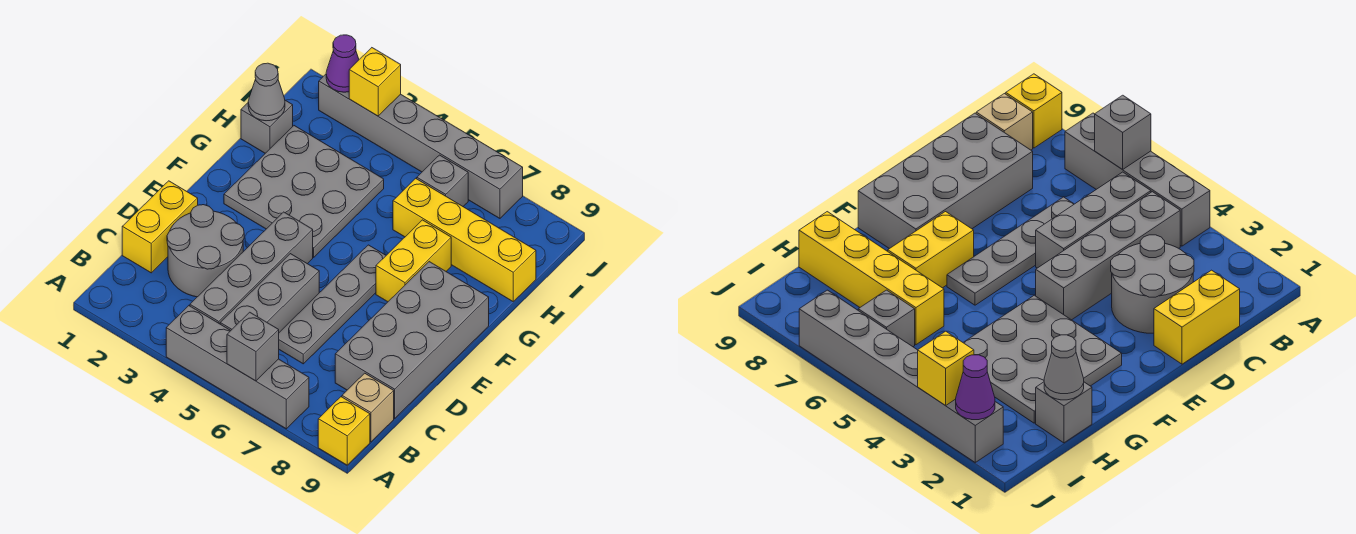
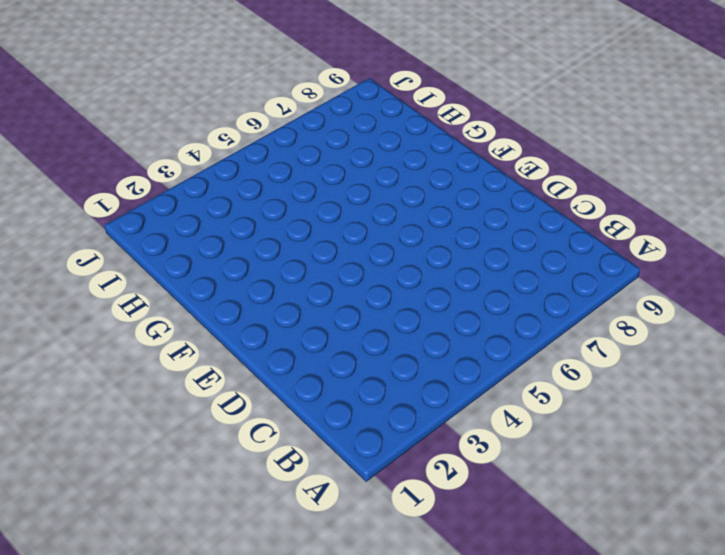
none -> grey brick A4:A7 level 1
none -> yellow brick A9 level 1
none -> grey brick B4:E4 level 1

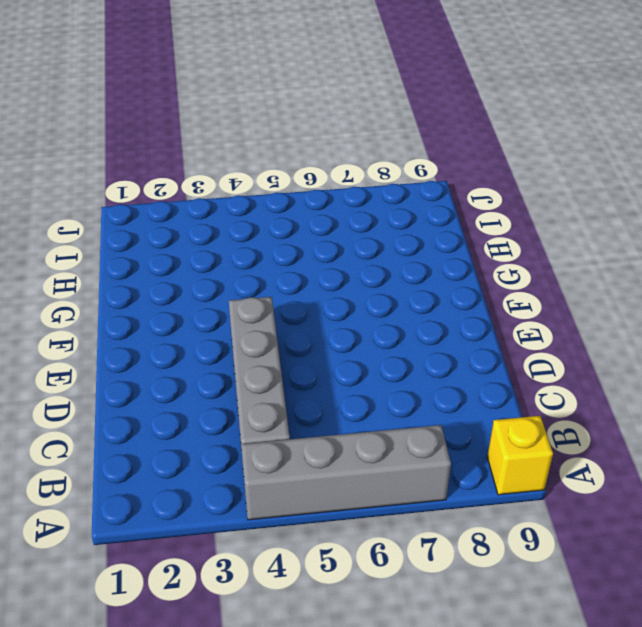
none -> grey brick B5:D5 level 1
none -> tan brick B9 level 1
none -> yellow brick C1:D1 level 1

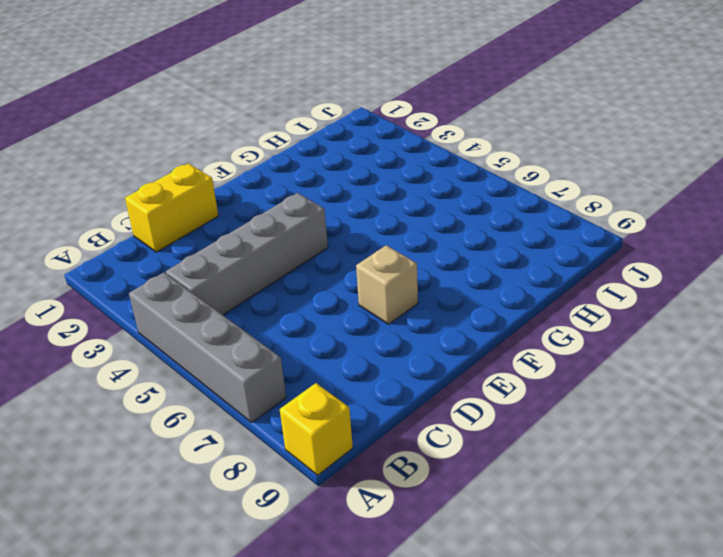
tan brick E7 level 1 -> tan brick B9 level 1
none -> grey brick B5:D5 level 1
none -> grey round brick C2:D3 level 1
none -> grey plate C6:F6 level 1

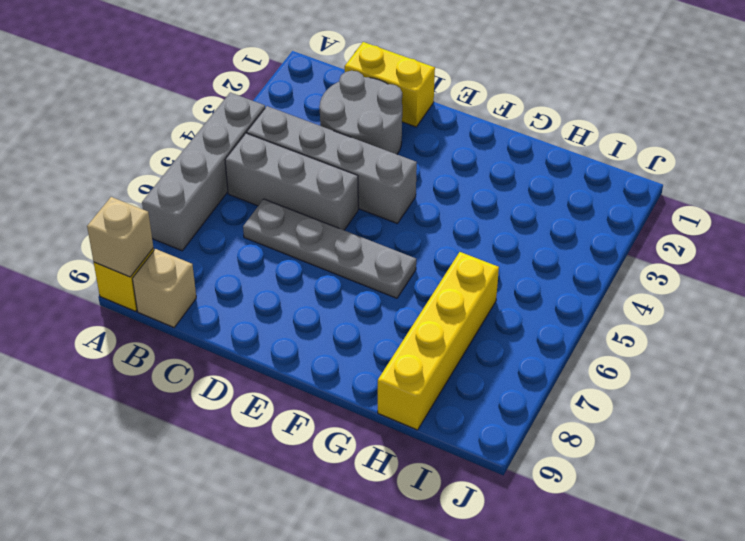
tan brick A9 level 2 -> none
none -> grey brick C8:F9 level 1
none -> grey plate F2:H4 level 1
none -> yellow brick F7:G7 level 1

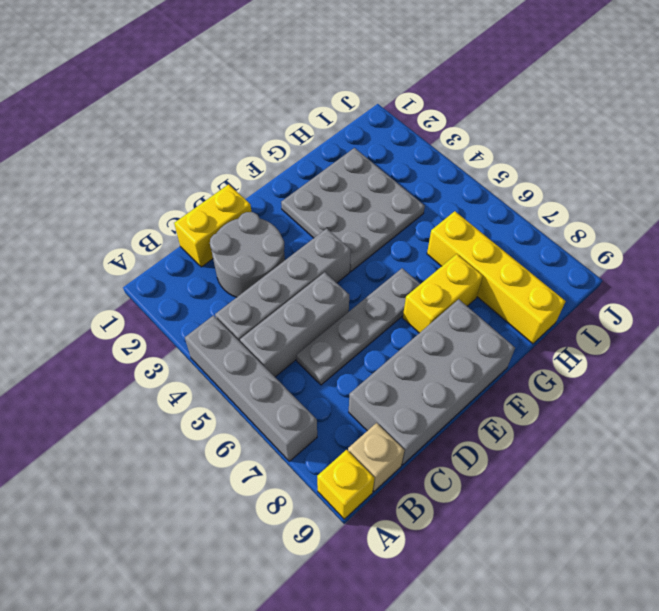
none -> grey brick H1 level 1
none -> grey brick I6 level 1
none -> grey brick J2:J7 level 1

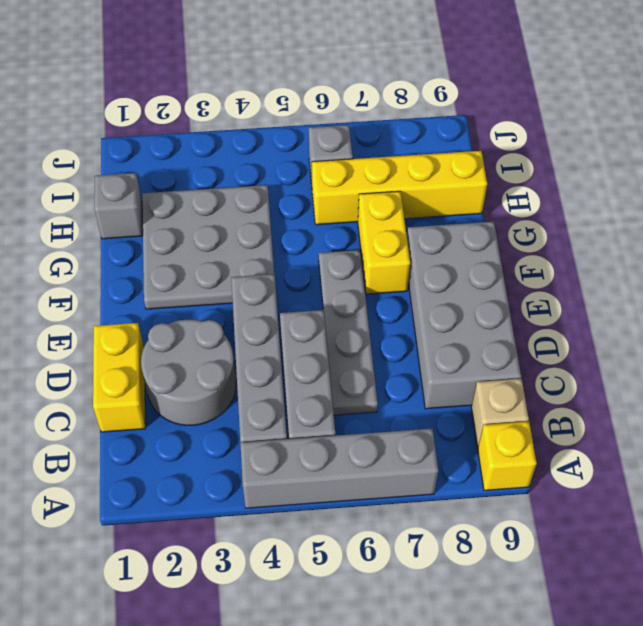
none -> grey brick J2:J7 level 1
none -> grey brick A6 level 2
none -> grey cone H1 level 2

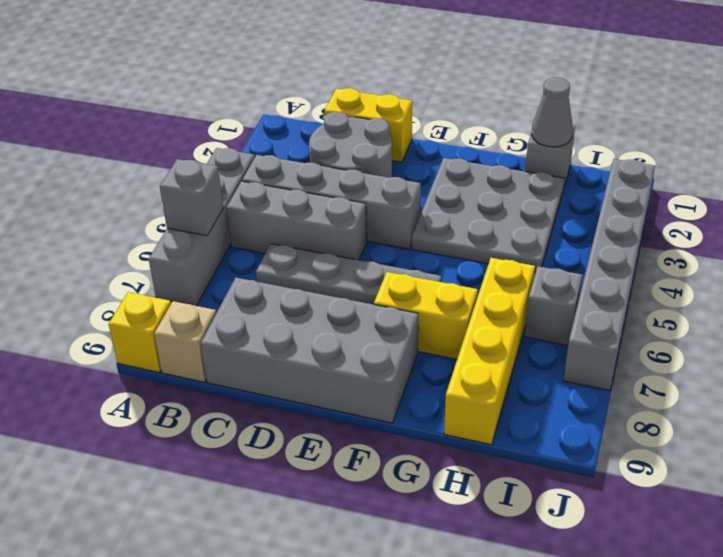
none -> purple cone J2 level 2
none -> yellow brick J3 level 2

